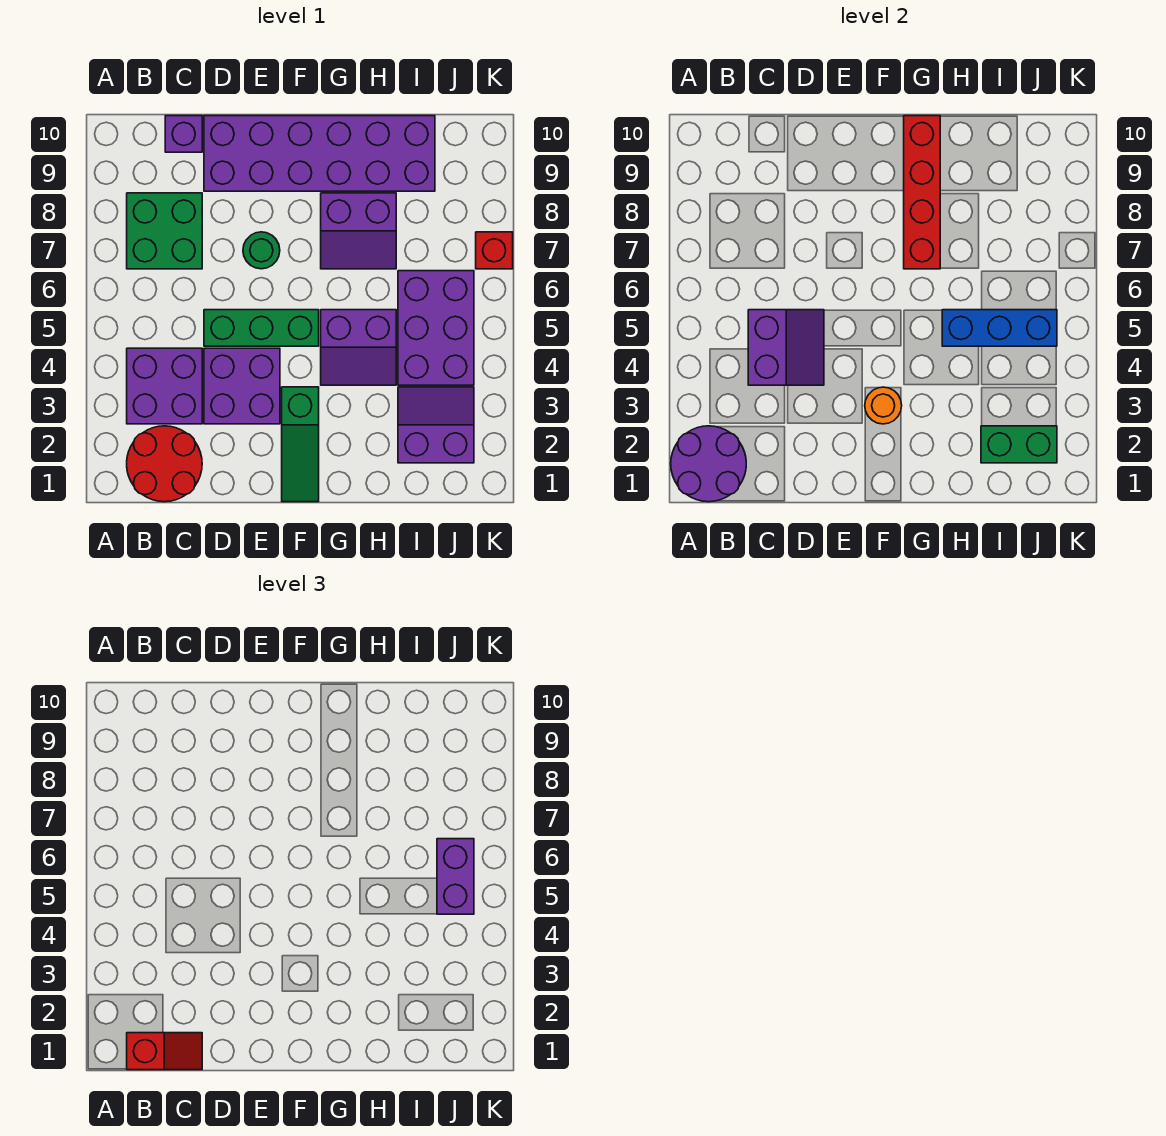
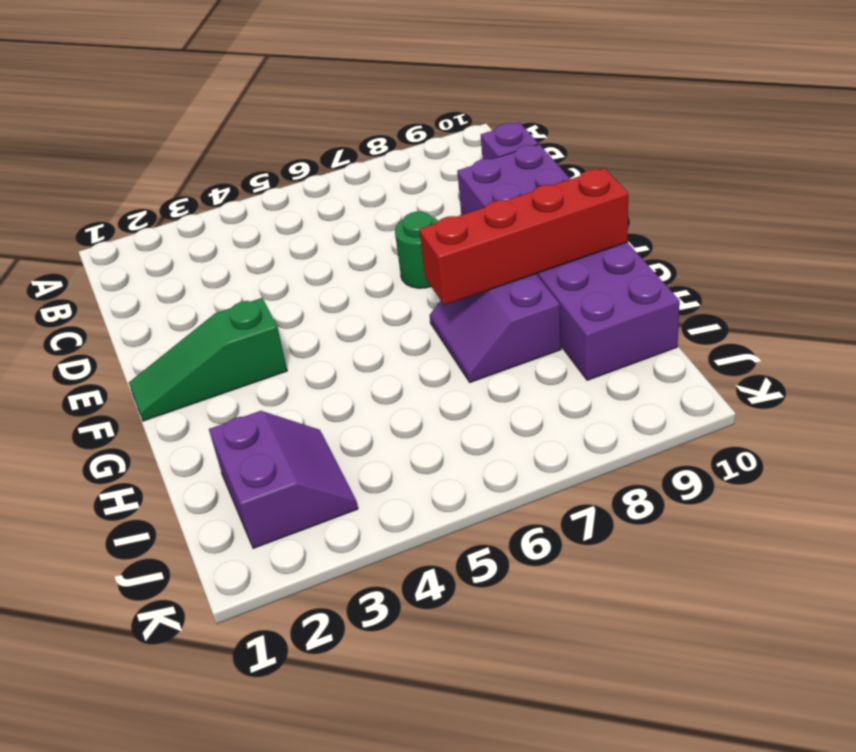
none -> red round brick B1:C2 level 1
none -> purple brick B3:C4 level 1
none -> green brick B7:C8 level 1

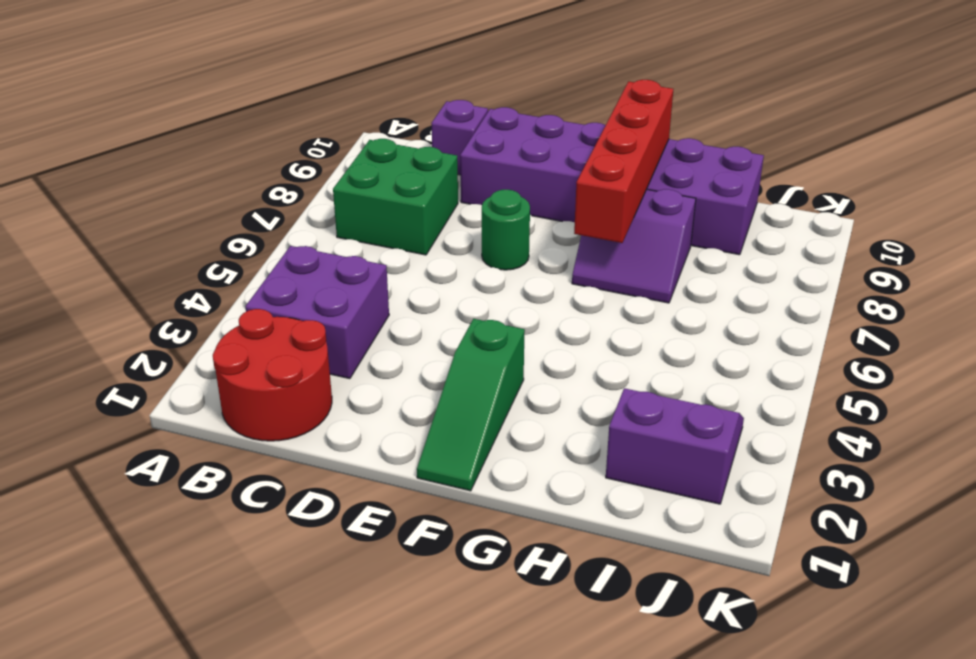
none -> purple brick D3:E4 level 1
none -> green brick D5:F5 level 1
none -> purple slope G4:H5 level 1 top 5

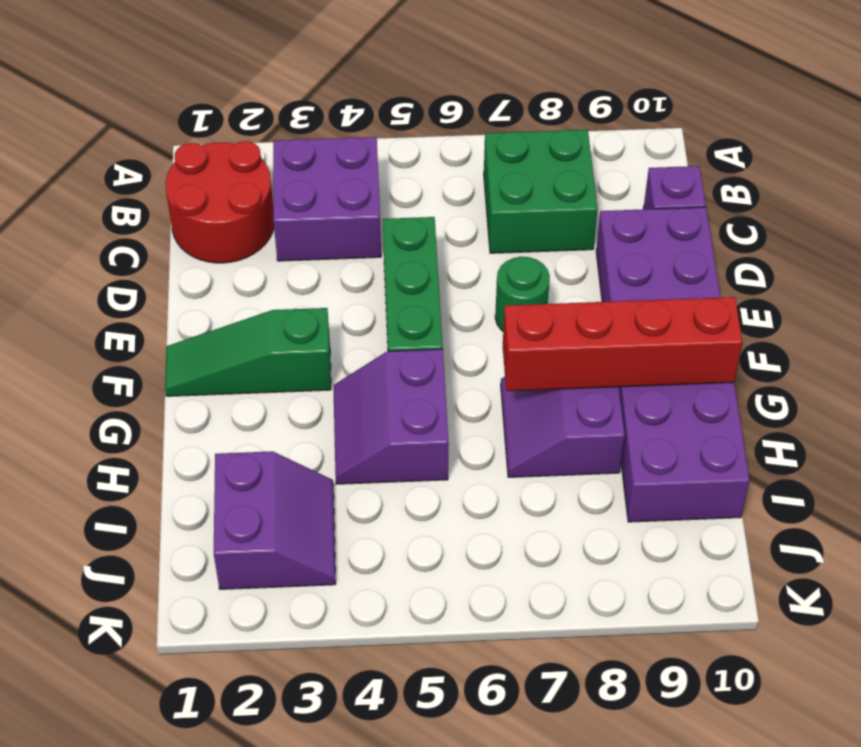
none -> purple brick D3:E4 level 1
none -> purple brick I4:J6 level 1
none -> red brick K7 level 1

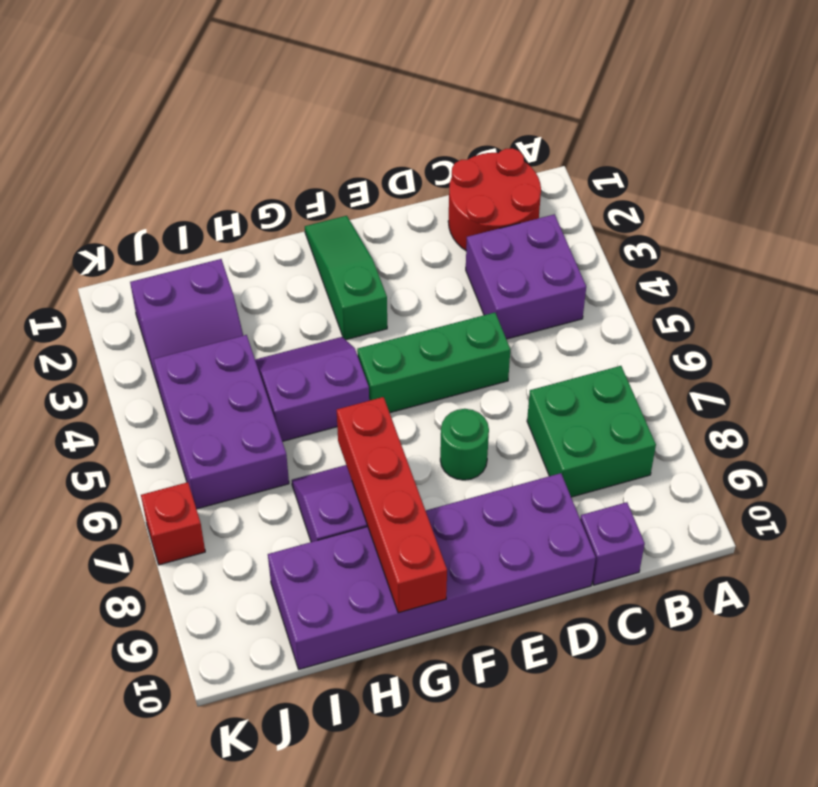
none -> purple brick D3:E4 level 1
none -> purple round brick A1:B2 level 2
none -> purple slope C4:D5 level 2 top C

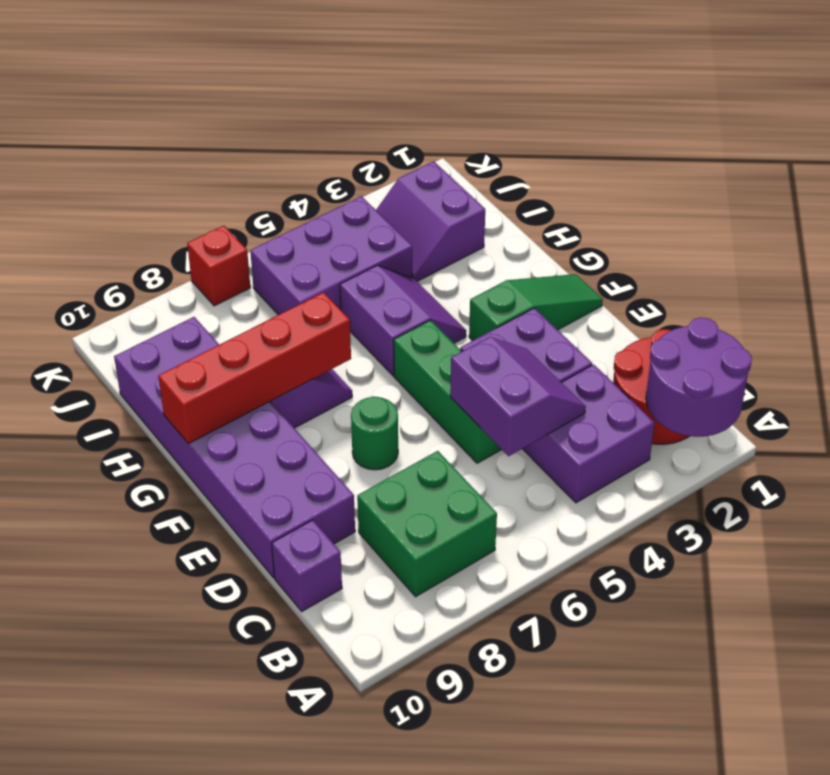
purple slope C4:D5 level 2 top 5 -> purple slope C4:D5 level 2 top C
none -> orange round brick F3 level 2
none -> blue brick H5:J5 level 2
none -> green brick I2:J2 level 2

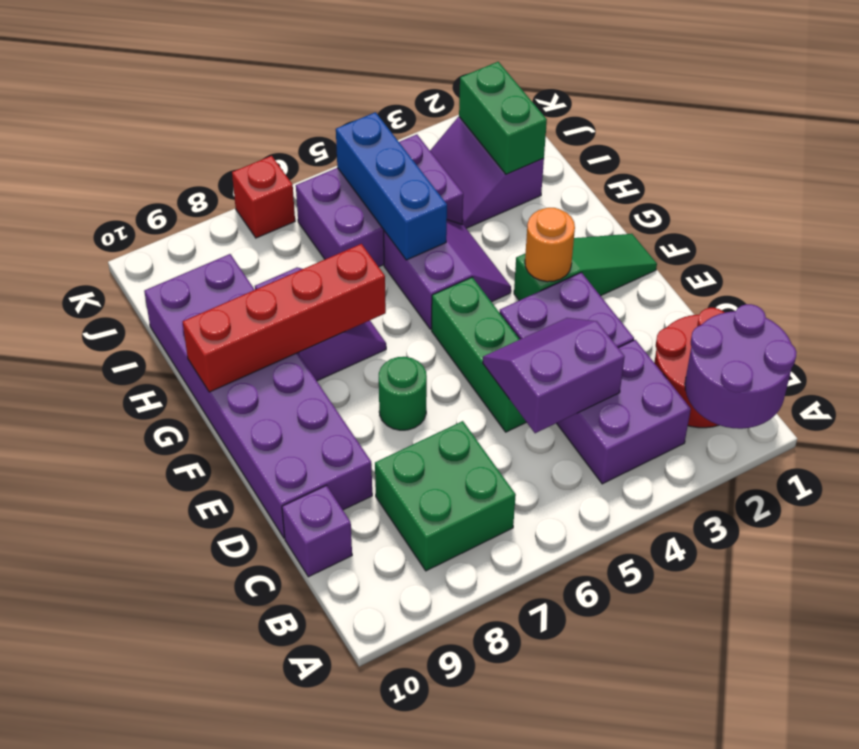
none -> red slope B1:C1 level 3 top B
none -> purple brick J5:J6 level 3

